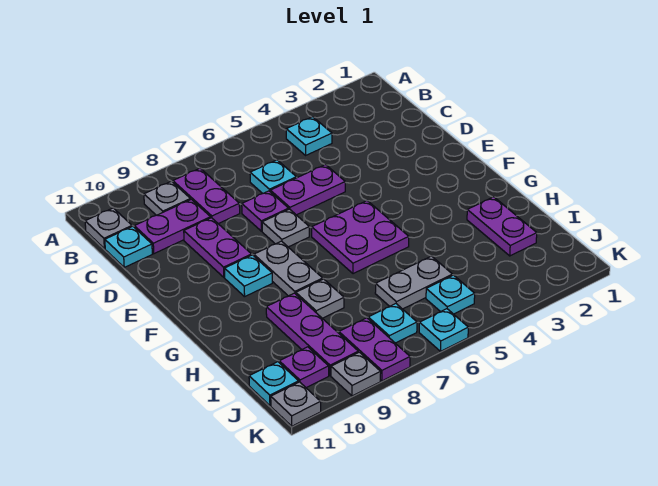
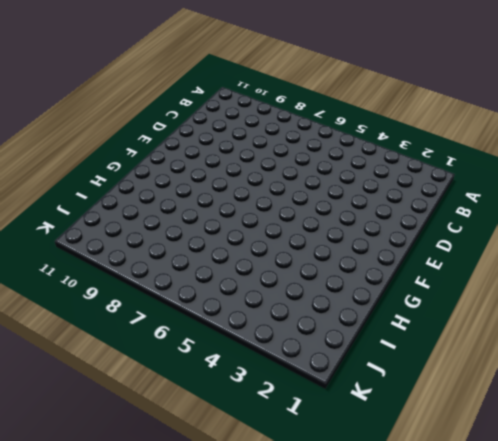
none -> cyan plate B4 level 1
none -> purple plate B8:C8 level 1
none -> grey plate B9 level 1

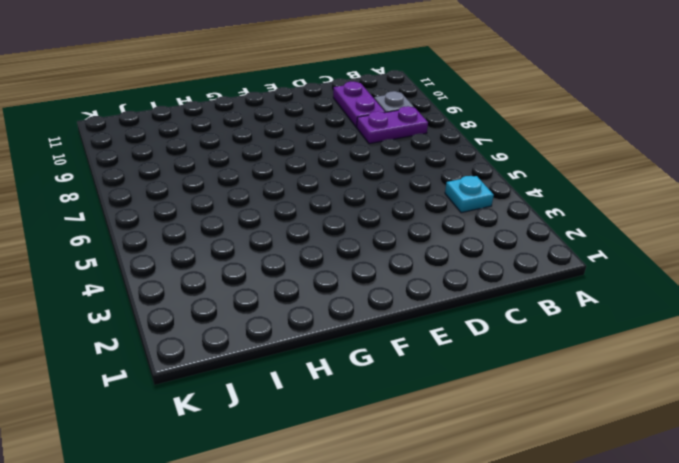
none -> grey plate B11 level 1
none -> cyan plate C6 level 1
none -> cyan plate C11 level 1

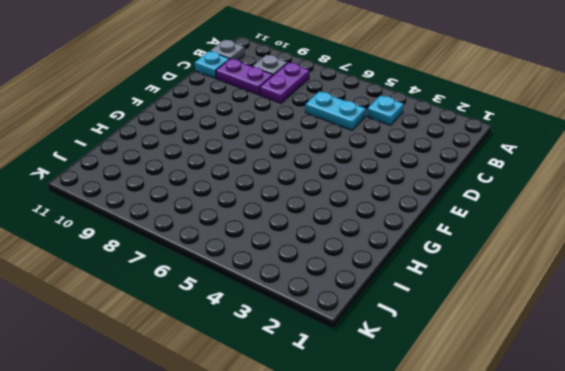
cyan plate C5:C6 level 1 -> cyan plate C6 level 1
none -> purple plate D5:D6 level 1
none -> purple plate D7 level 1
none -> purple plate D9:E9 level 1

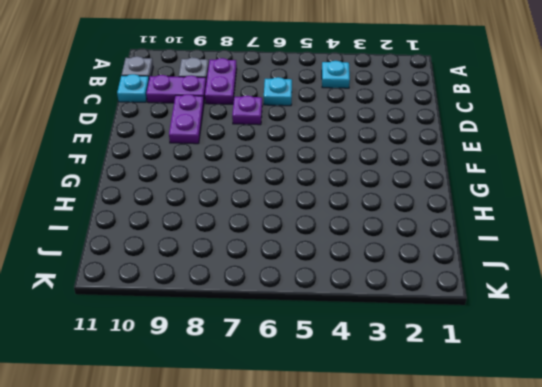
none -> purple plate D5:D6 level 1
none -> grey plate E7 level 1
none -> purple plate F5:G6 level 1

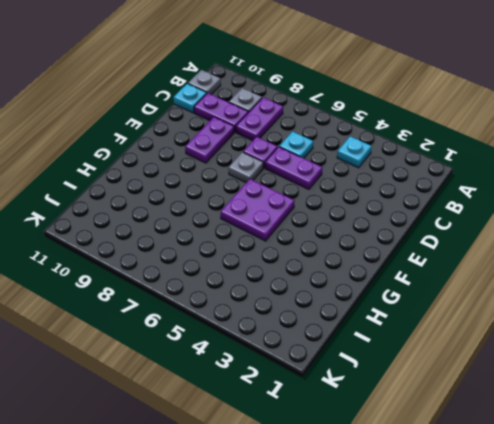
none -> grey plate F8:G8 level 1
none -> cyan plate F9 level 1
none -> purple plate H2:I2 level 1

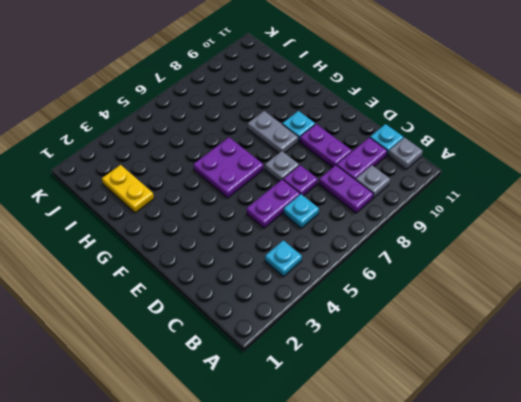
yellow plate H2:I2 level 1 -> purple plate H2:I2 level 1
none -> grey plate H8 level 1
none -> purple plate H9:J9 level 1
none -> grey plate I5:I6 level 1

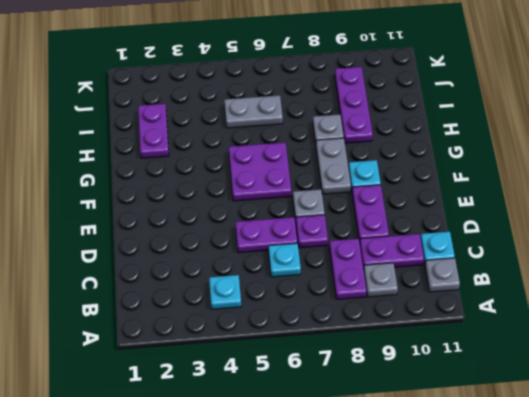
none -> cyan plate J5 level 1
none -> cyan plate J7 level 1
none -> purple plate J8:K8 level 1

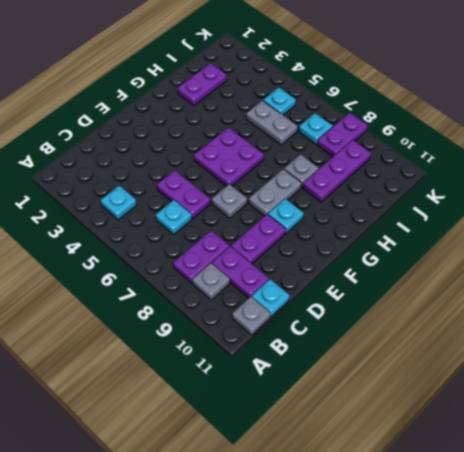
none -> purple plate D7 level 1
none -> purple plate J10 level 1
none -> cyan plate J11 level 1

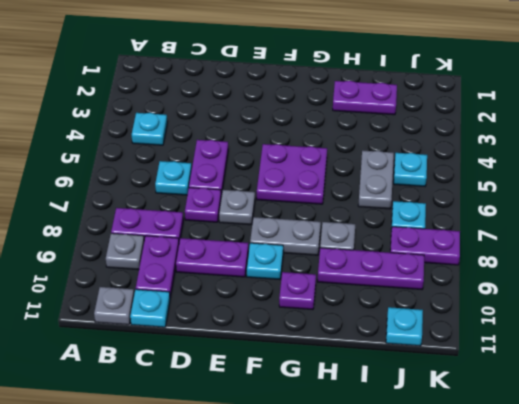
purple plate G10 level 1 -> purple plate J10 level 1
none -> cyan plate K6 level 1
none -> grey plate K9 level 1
none -> grey plate K11 level 1

